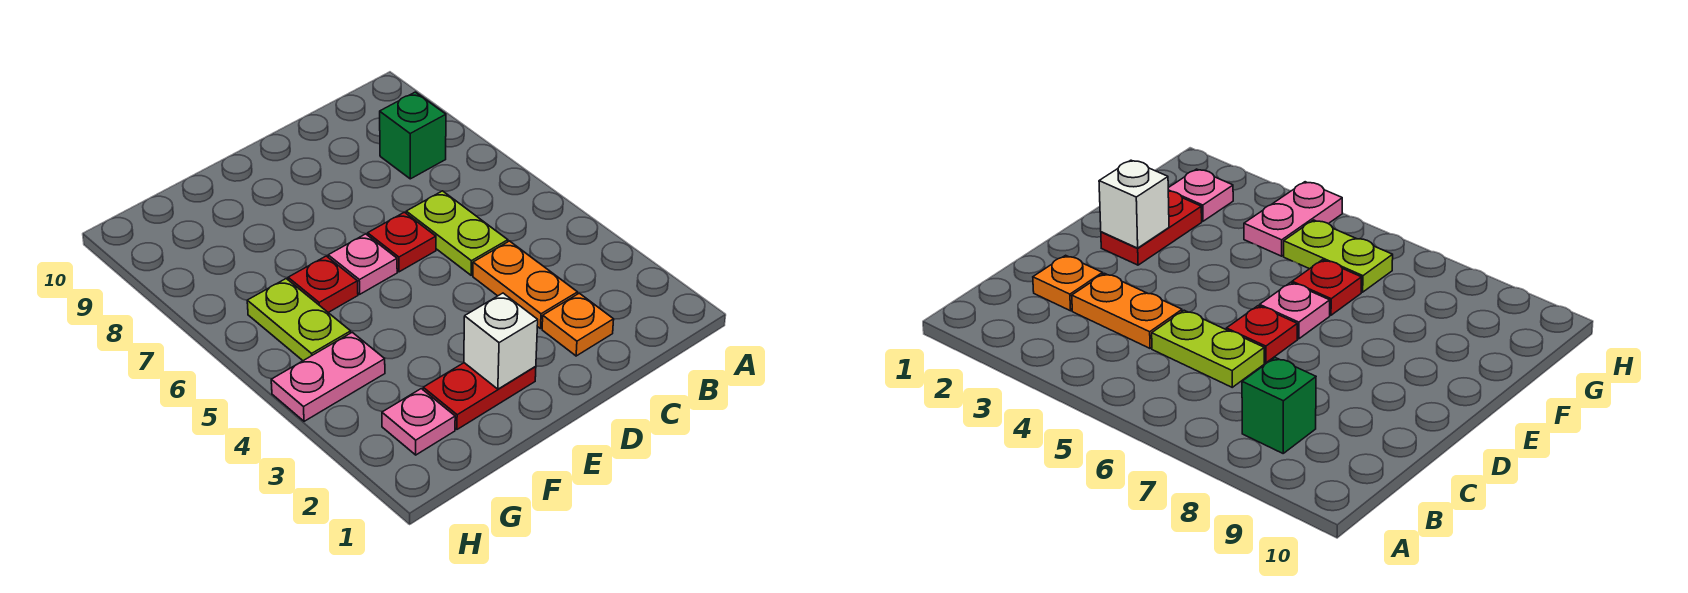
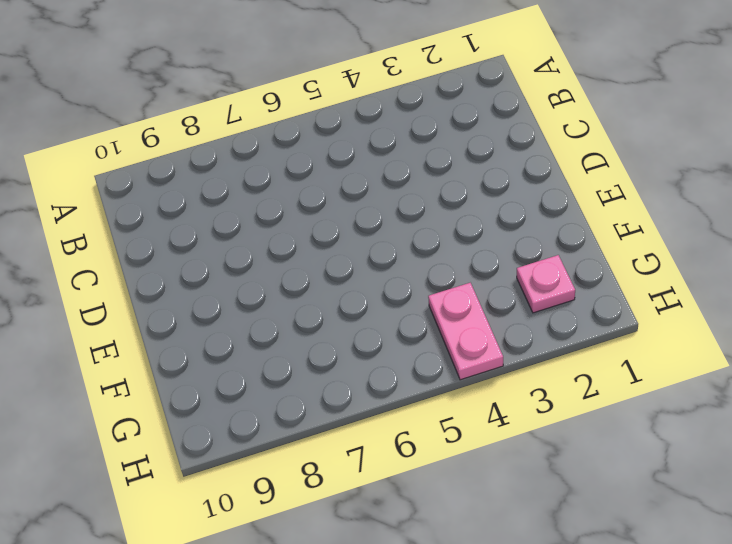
none -> green brick B8 level 1
none -> orange plate C2 level 1
none -> orange plate C3:C4 level 1

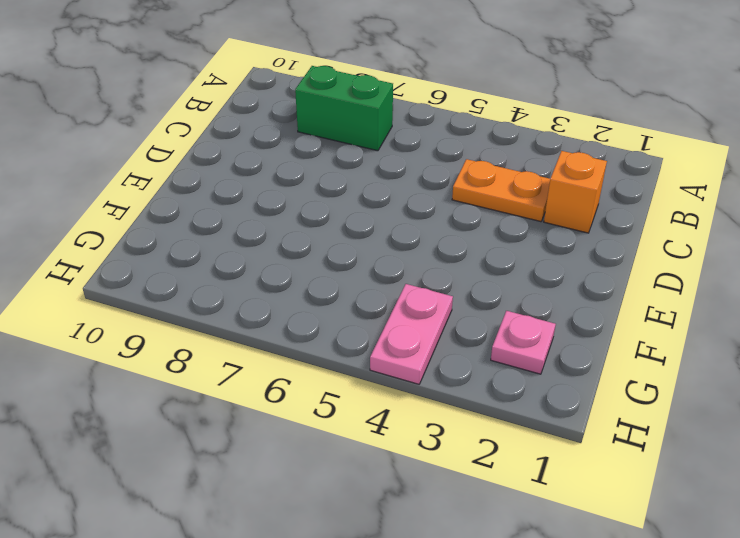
green brick B7:B8 level 1 -> green brick B8 level 1
orange brick C2 level 1 -> orange plate C2 level 1
none -> lime plate C5:C6 level 1
none -> red plate D6 level 1
none -> red plate E2:F2 level 1

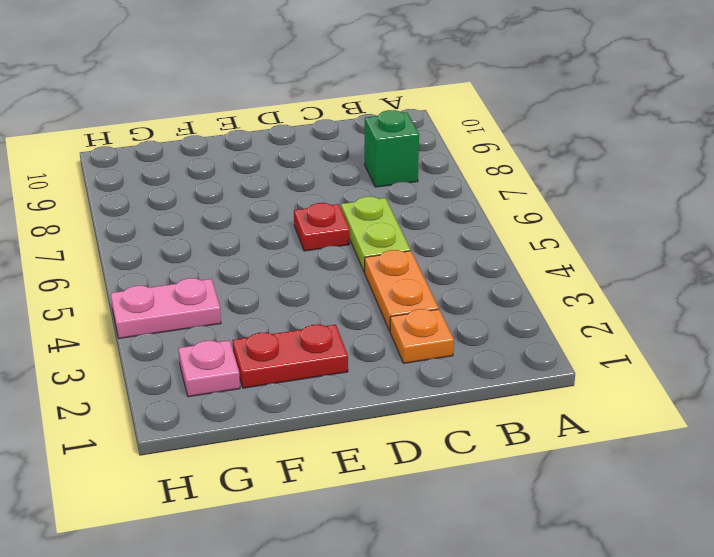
none -> pink plate E6 level 1
none -> red plate F6 level 1
none -> lime plate G5:G6 level 1

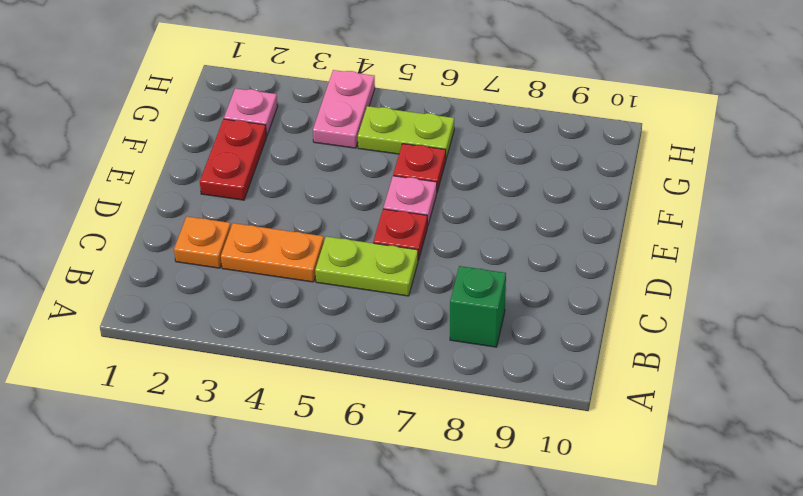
none -> white brick E2 level 2

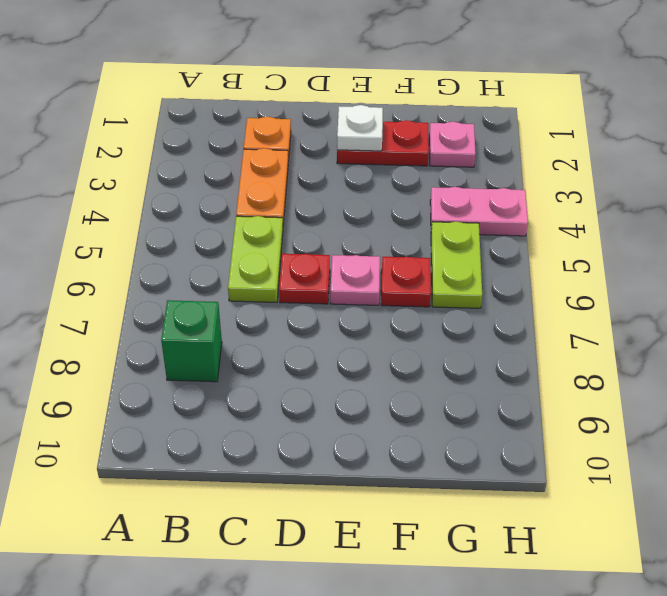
white plate E2 level 2 -> white brick E2 level 2

